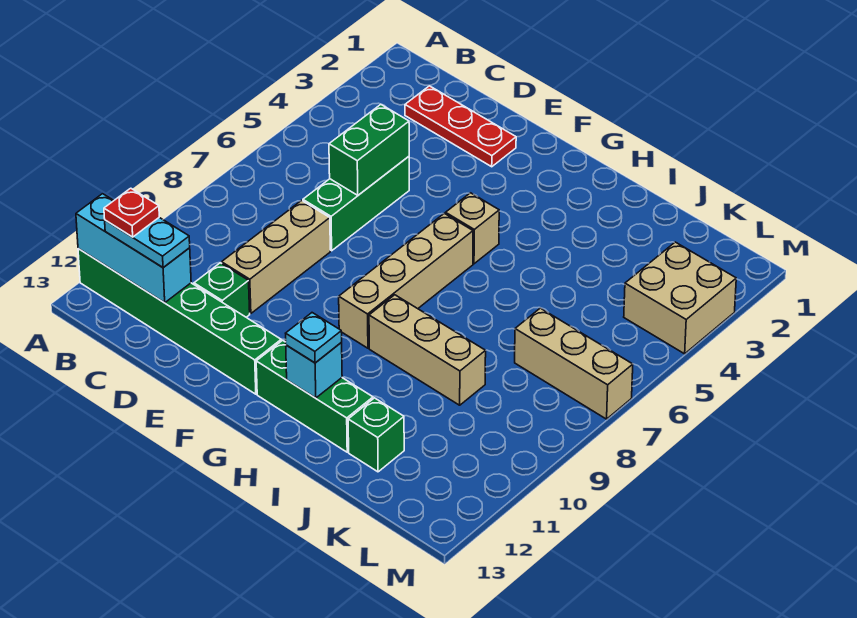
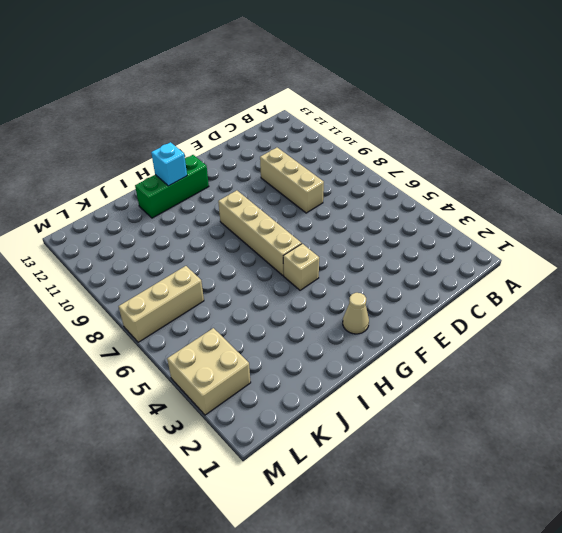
tan cone G2 level 1 -> none
none -> green brick A12:F12 level 1
none -> red plate C2:E2 level 1
none -> green brick D5:D7 level 1

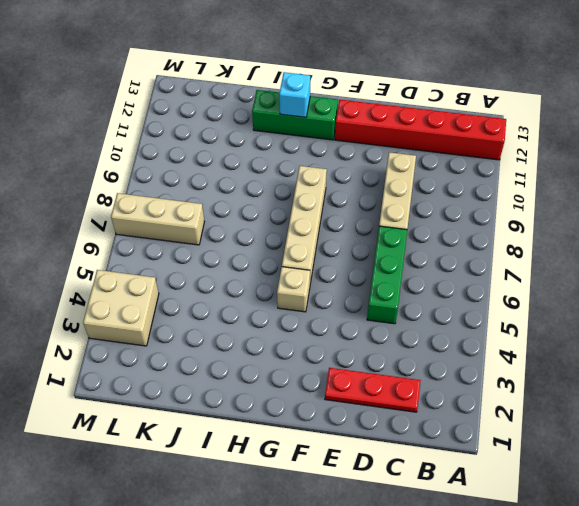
red brick A12:F12 level 1 -> green brick A12:F12 level 1
none -> green brick D11 level 1
none -> tan brick H9:J9 level 1
none -> green brick J12 level 1

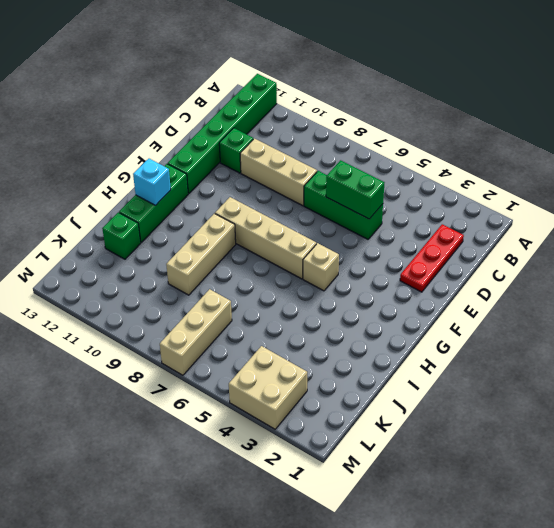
none -> cyan brick A12:C12 level 2
none -> cyan plate B12:C12 level 3
none -> cyan plate H12 level 3

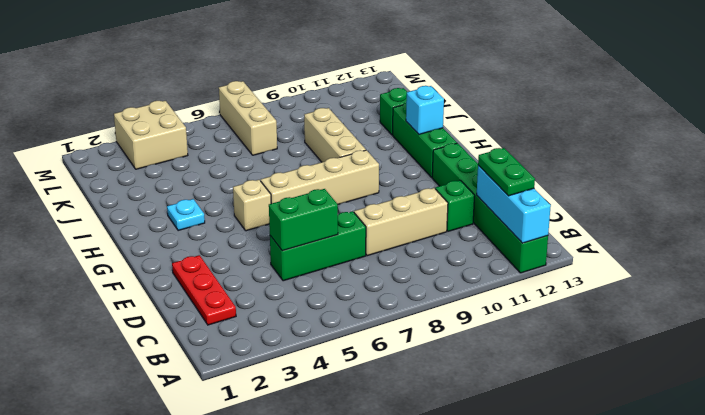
green plate B12:C12 level 3 -> cyan plate B12:C12 level 3
cyan plate H3 level 1 -> cyan plate H12 level 3
none -> red plate B12 level 4

